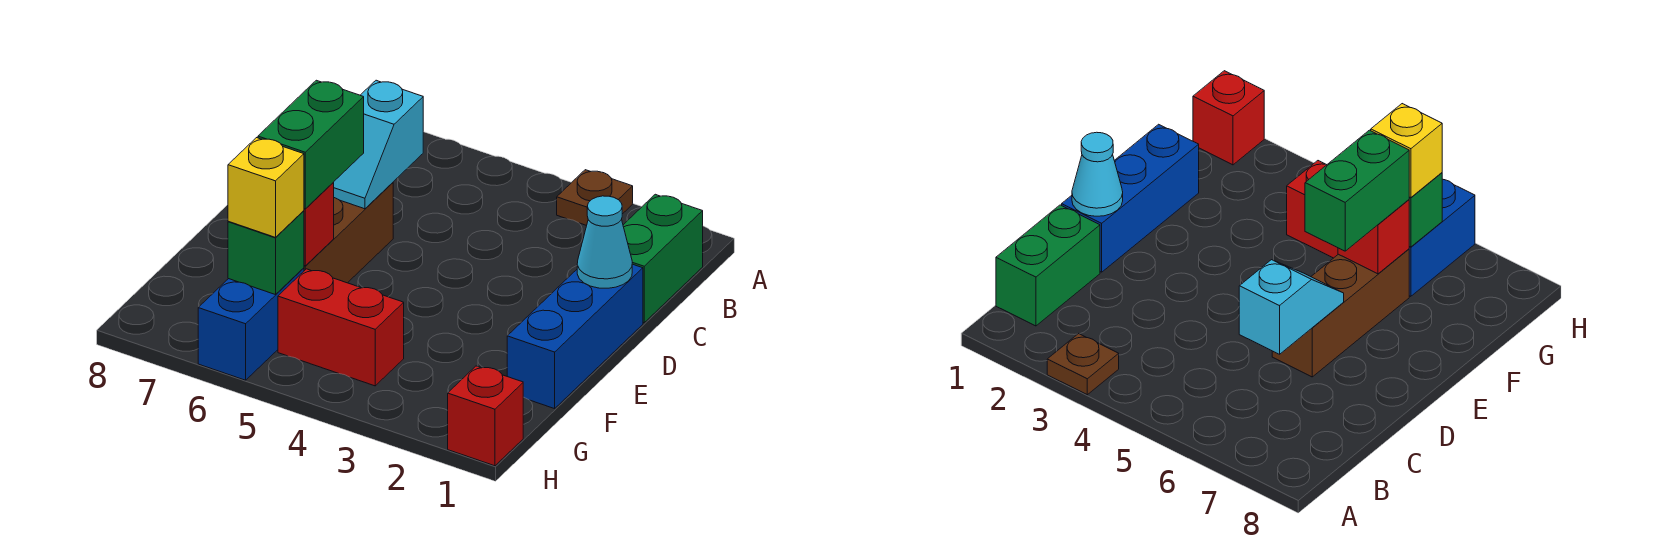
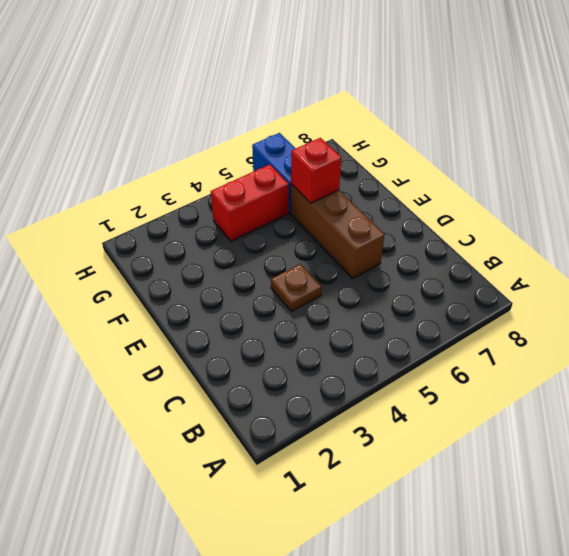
brown plate D4 level 1 -> brown plate A3 level 1
none -> green brick B1:C1 level 1
none -> blue brick D1:F1 level 1
none -> red brick H1 level 1

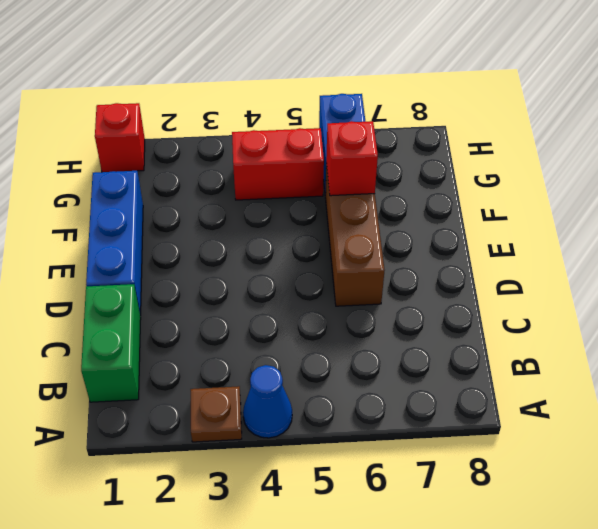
blue cone A4 level 1 -> none
none -> cyan slope C6:D6 level 2 top C
none -> cyan cone D1 level 2
none -> green brick G6 level 2

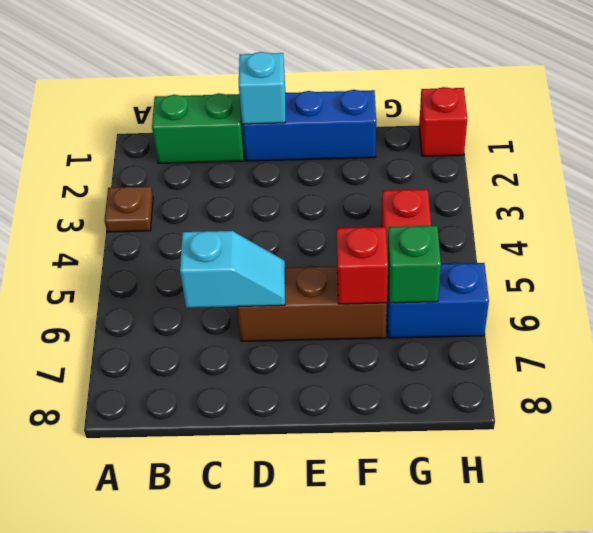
cyan brick D1 level 2 -> cyan cone D1 level 2
none -> green brick E6:F6 level 3
none -> yellow brick G6 level 3

